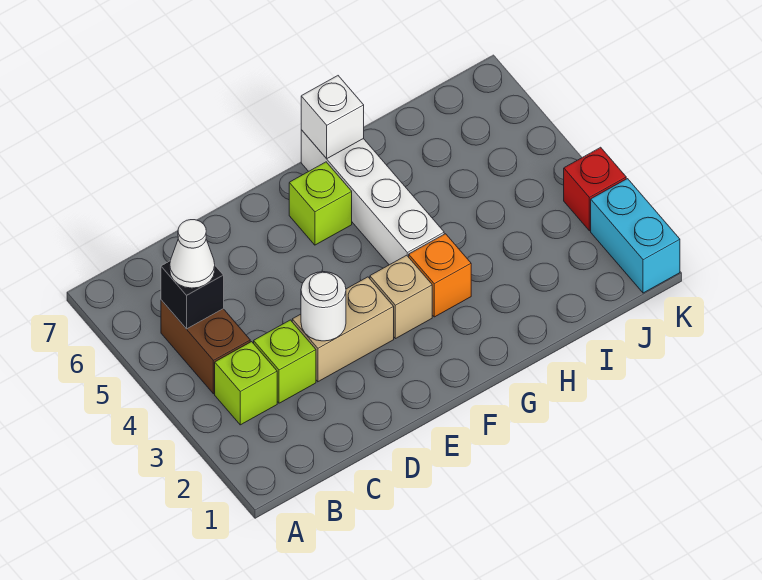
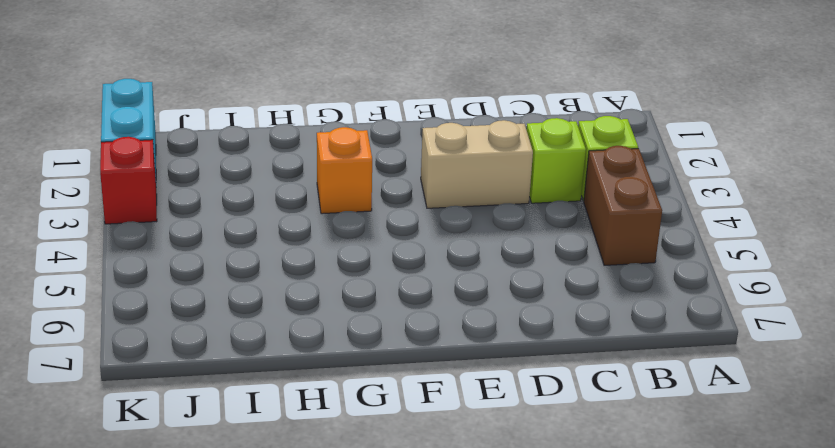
none -> tan brick F3 level 1
none -> lime brick F6 level 1
none -> white brick G4:G7 level 1

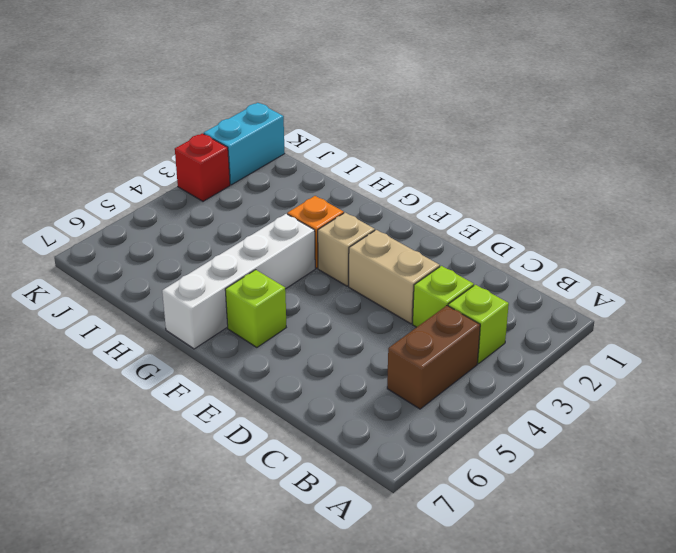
none -> black brick B5 level 2
none -> white round brick D3 level 2
none -> white brick G7 level 2

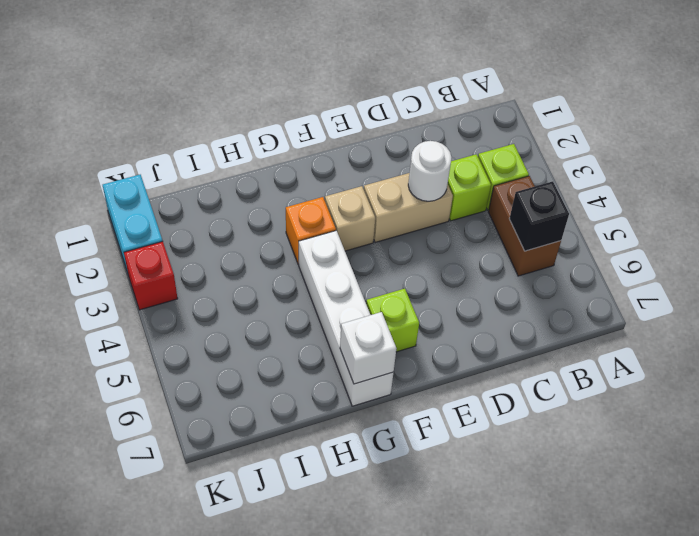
none -> white cone B5 level 3

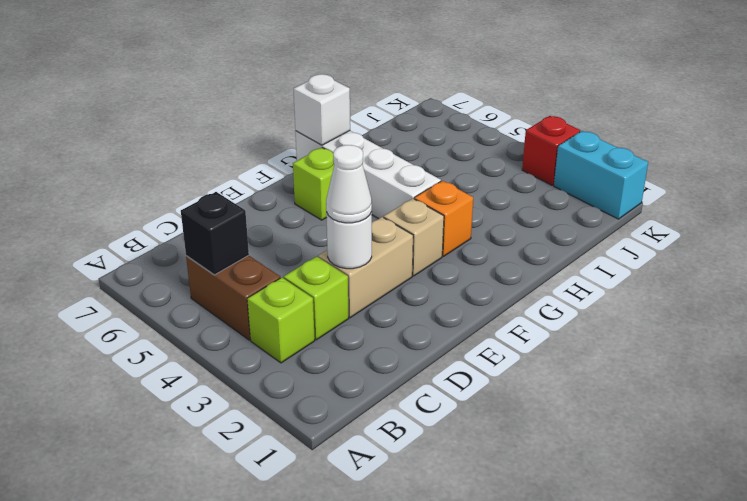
white cone D3 level 3 -> white cone B5 level 3

